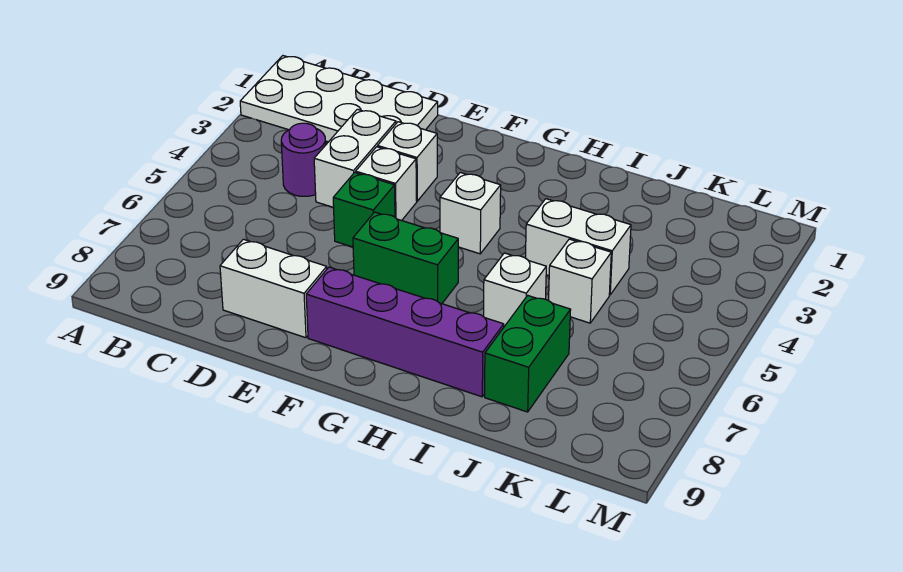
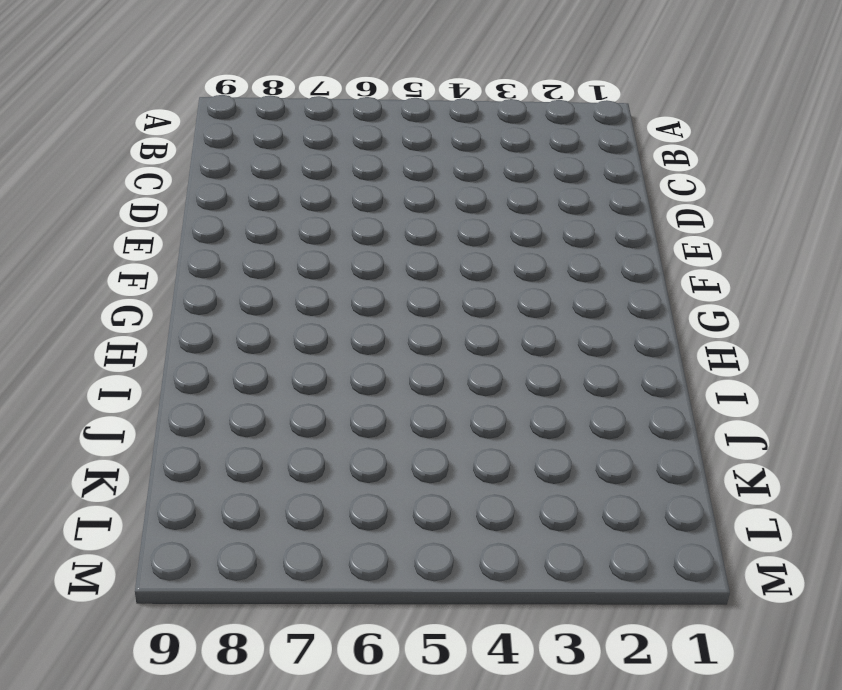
none -> white plate A1:D2 level 1
none -> purple round brick C4 level 1
none -> white brick D3:D4 level 1

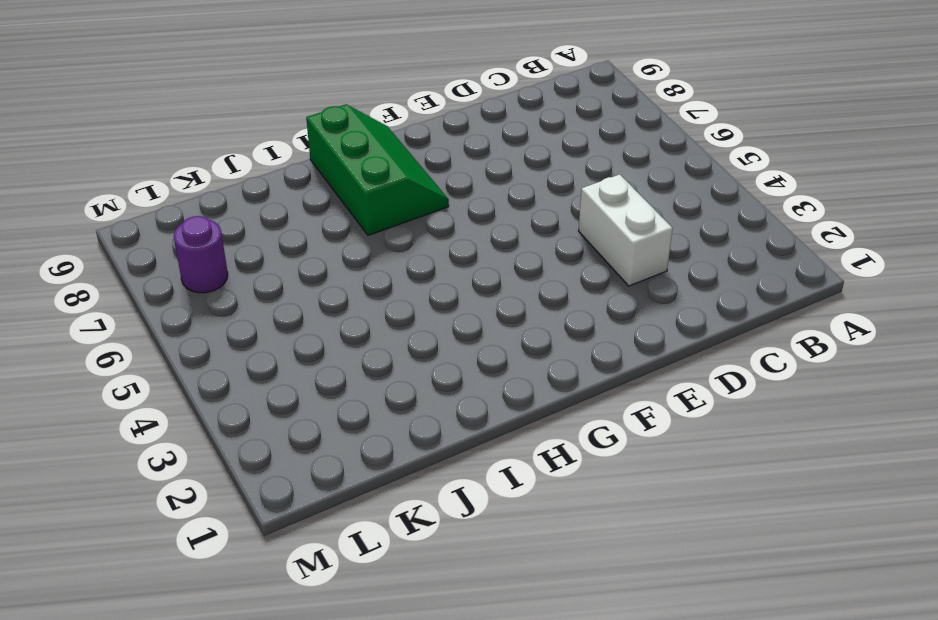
green slope G7:H9 level 1 top H -> purple brick F8:I8 level 1
purple round brick L7 level 1 -> purple round brick C4 level 1
none -> white plate A1:D2 level 1
none -> white brick D8:E8 level 1
none -> white brick E3 level 1

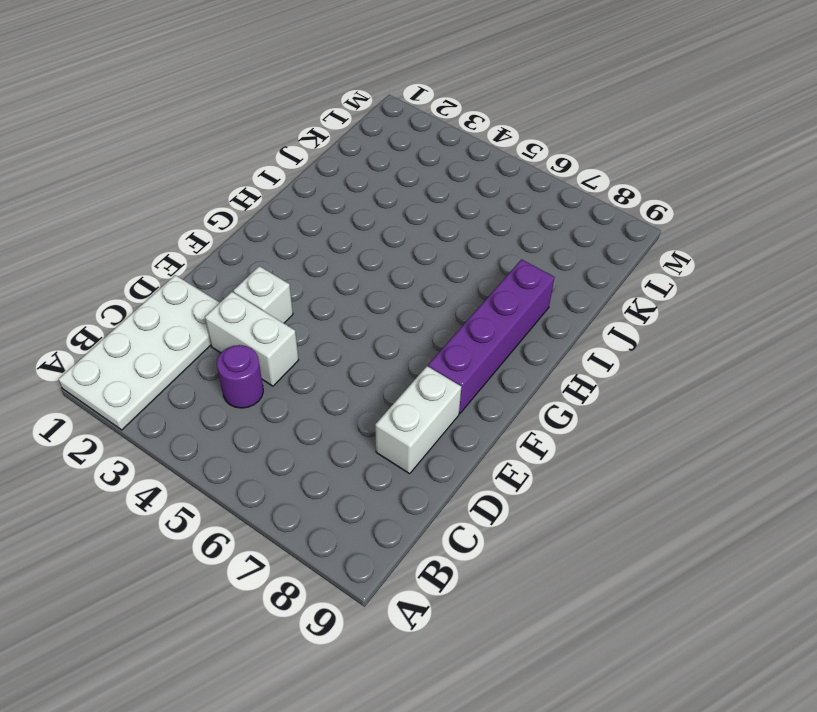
none -> white brick E4 level 1
none -> green brick E5 level 1
none -> green brick F6:G6 level 1

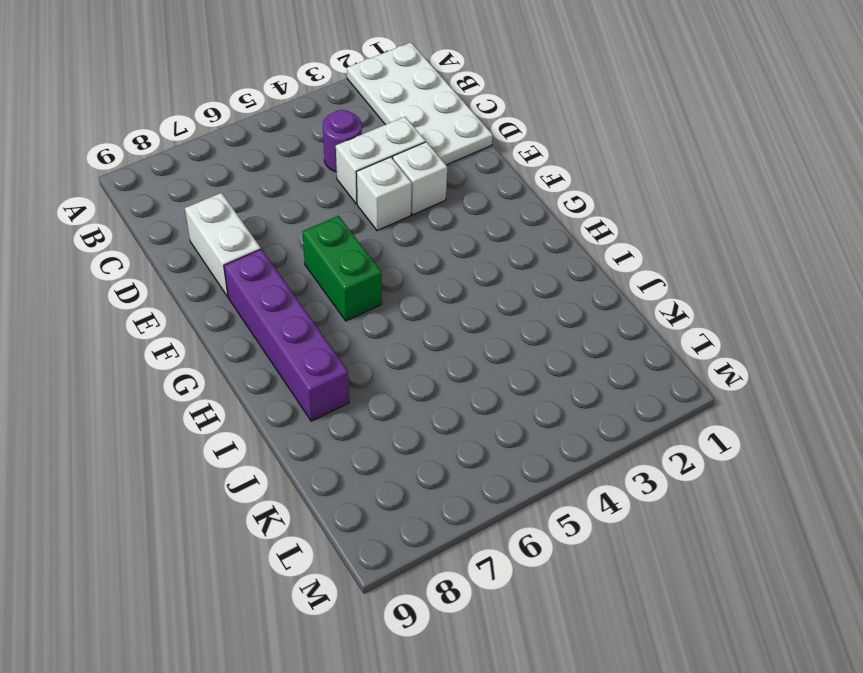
none -> green brick E5 level 1
none -> white brick G4 level 1
none -> white brick I4:J4 level 1

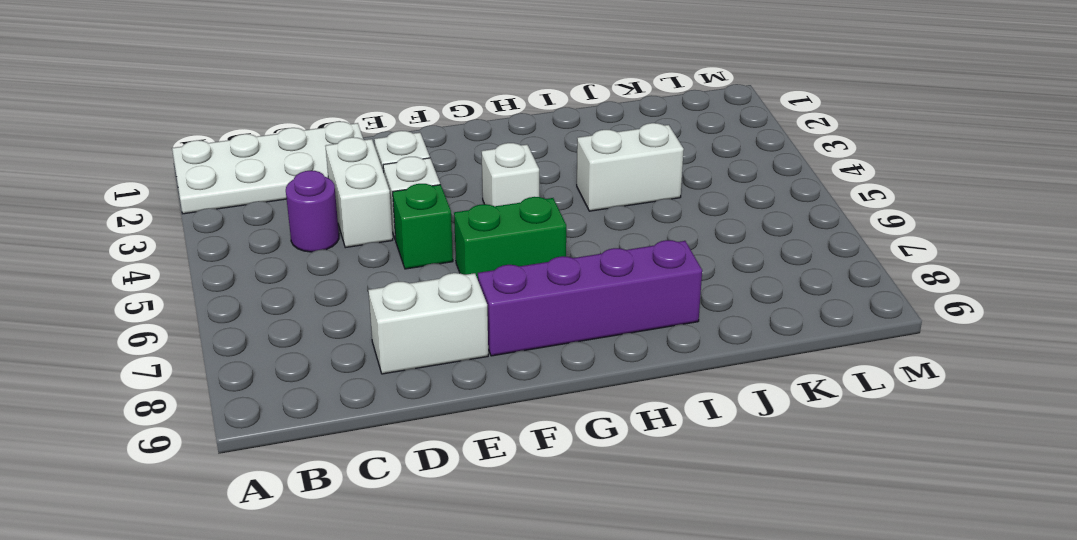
none -> white brick I6 level 1
none -> white brick J5 level 1
none -> green brick J7:J8 level 1

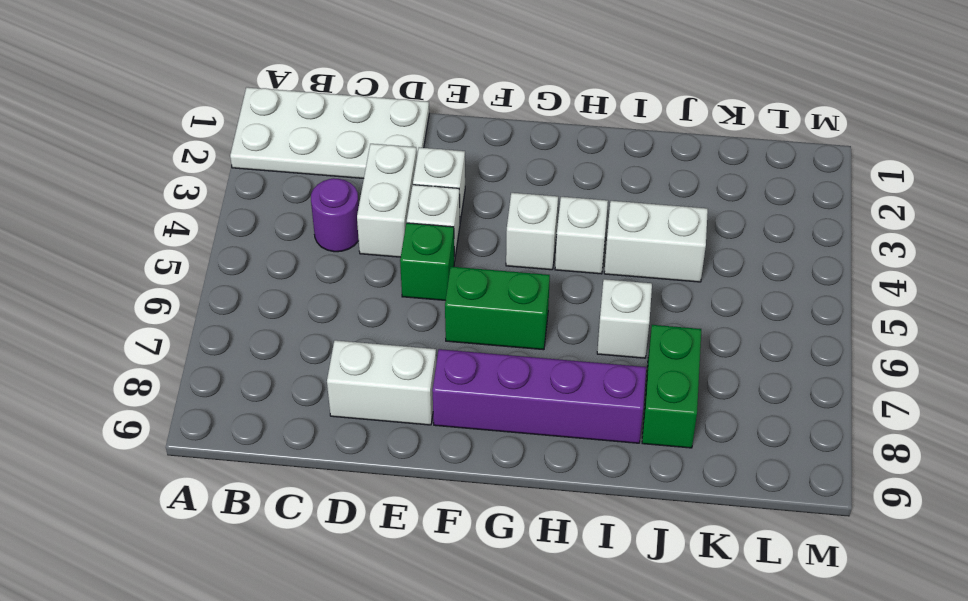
white brick H4 level 1 -> white brick J5 level 1

